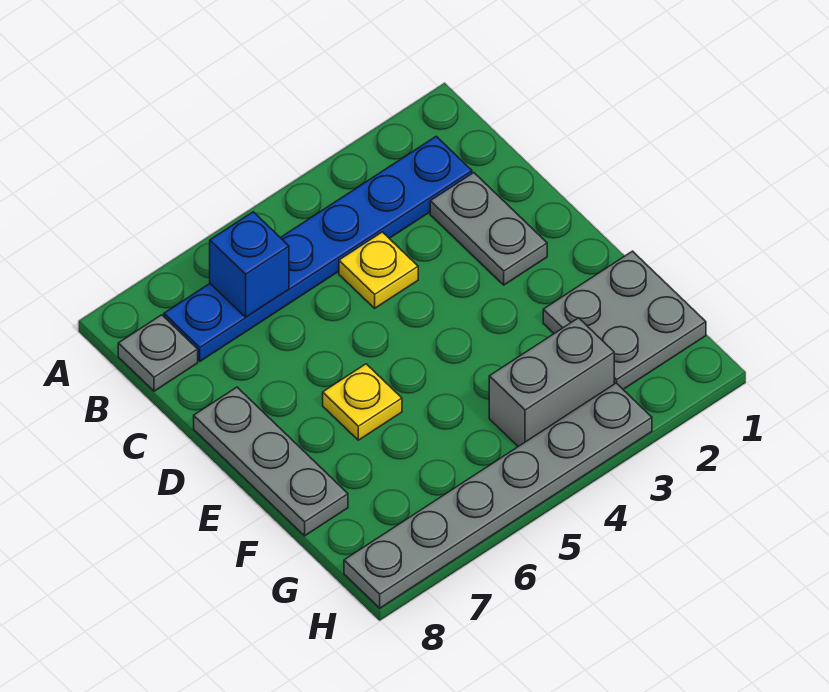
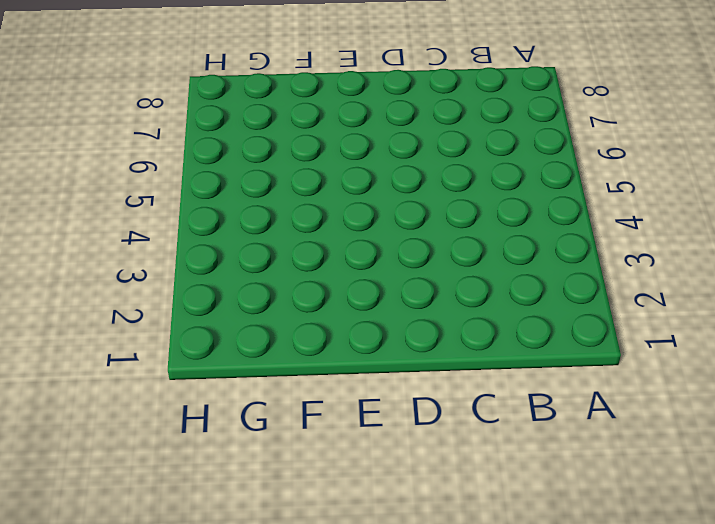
none -> blue plate B2:B7 level 1
none -> grey plate B8 level 1

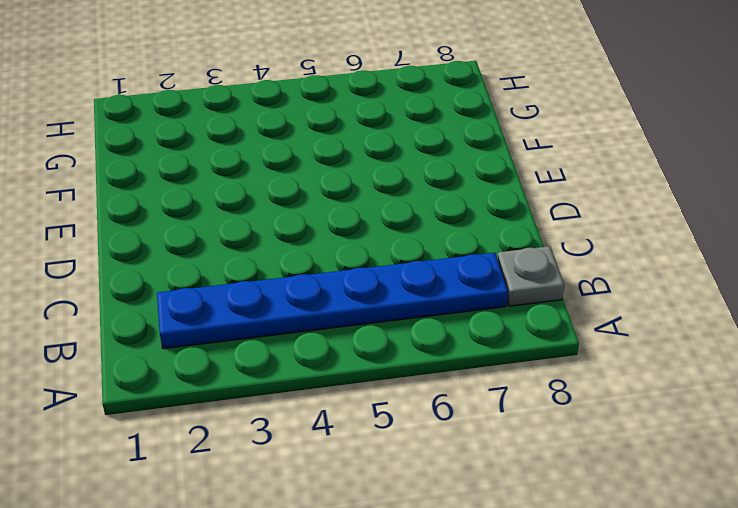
none -> grey plate C2:D2 level 1
none -> yellow plate C4 level 1

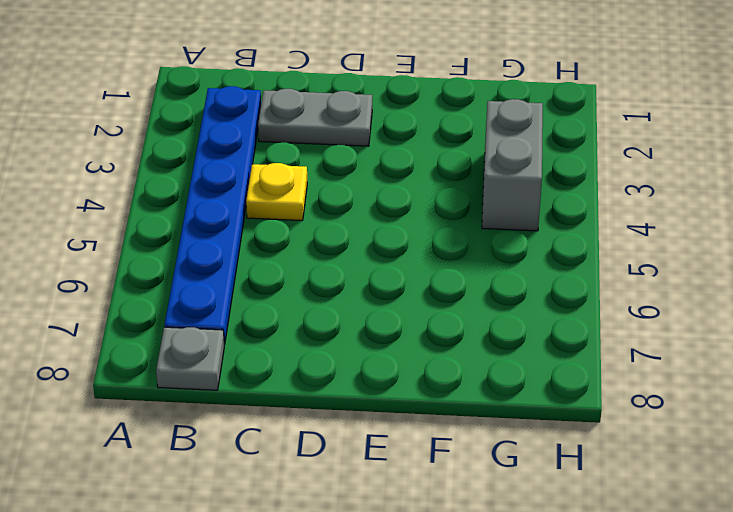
none -> grey plate D8:F8 level 1
none -> yellow plate E6 level 1

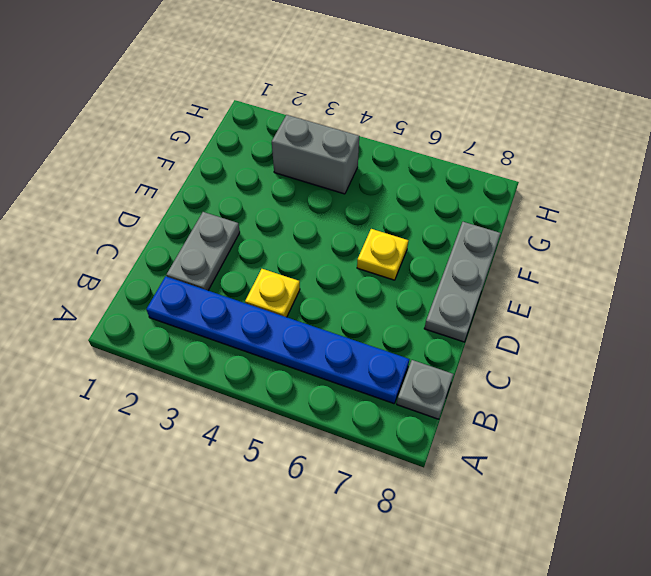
none -> grey plate F1:G2 level 1
none -> grey plate H3:H8 level 1

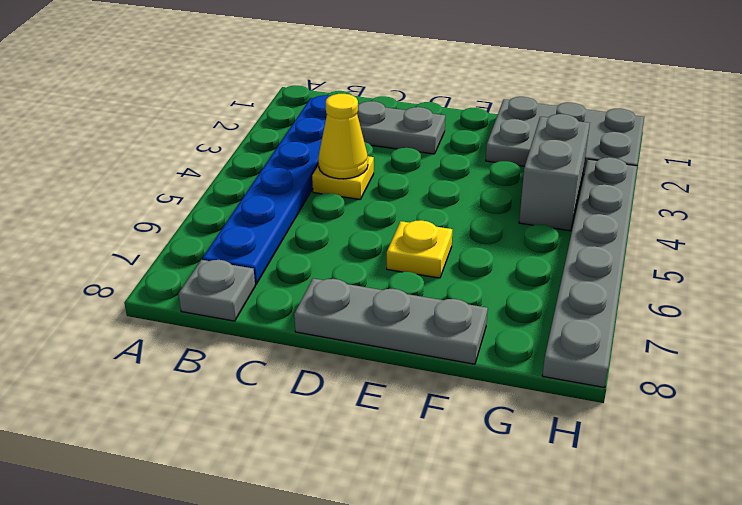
yellow cone C4 level 2 -> none
grey plate F1:H2 level 1 -> grey plate F1:G2 level 1
none -> blue brick B6 level 2

